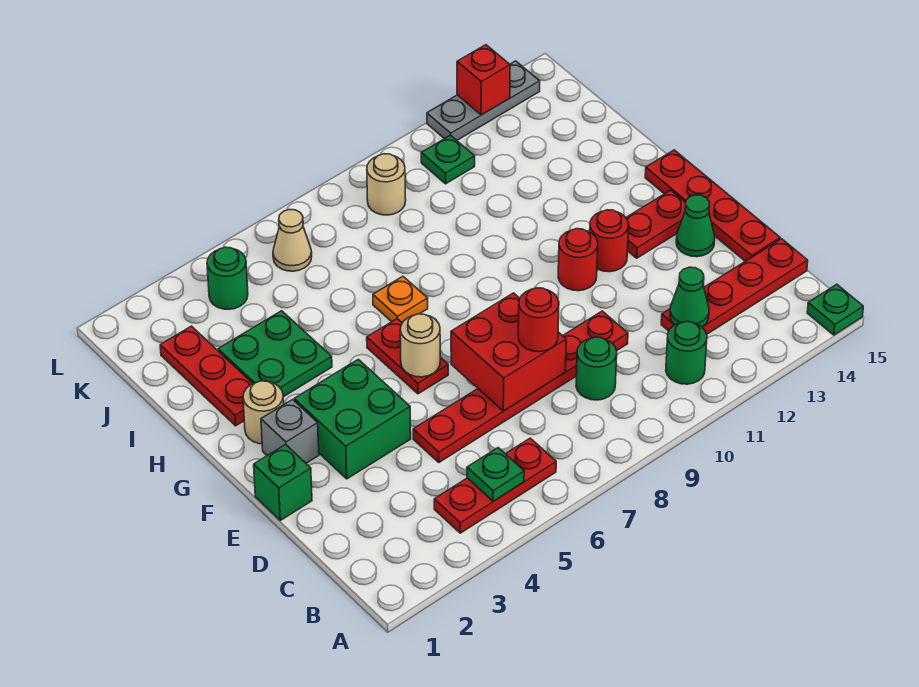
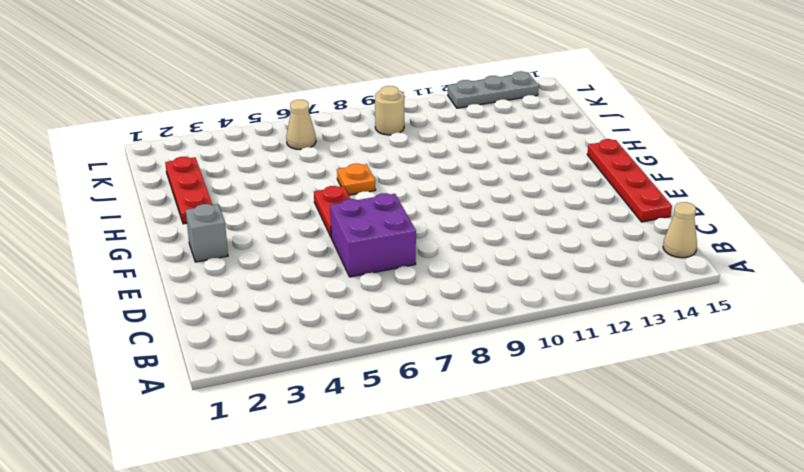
tan cone B15 level 1 -> none
purple brick D6:E7 level 1 -> red plate D5:D10 level 1
none -> green plate A15 level 1
none -> red plate B4:B6 level 1
none -> green round brick B11 level 1
none -> green round brick C9 level 1

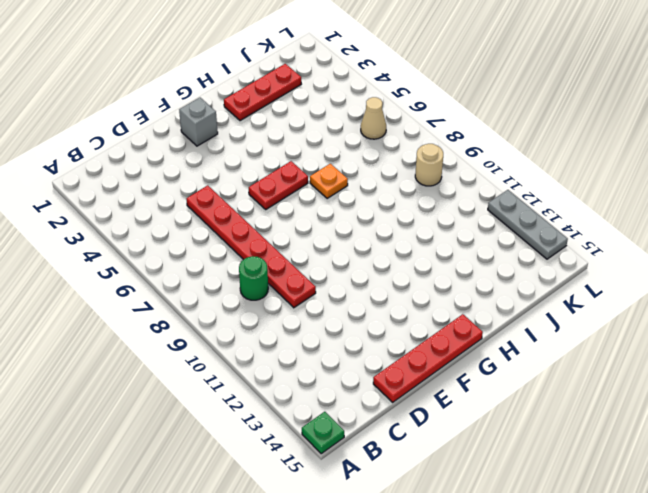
none -> red plate B4:B6 level 1
none -> green round brick B11 level 1
none -> red plate C12:C15 level 1
none -> green brick E1 level 1

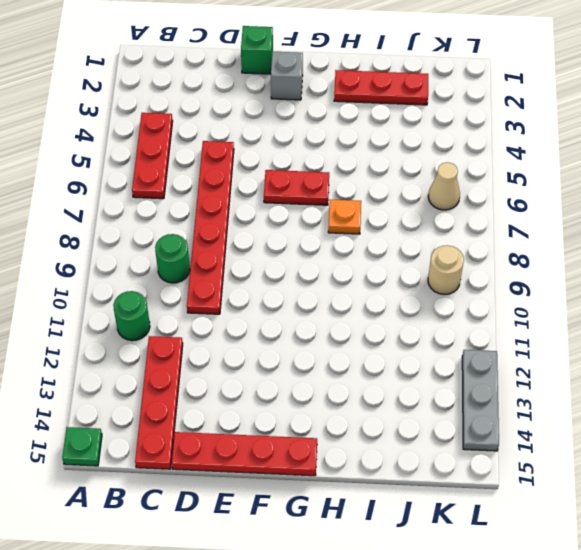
none -> green brick E3:F4 level 1
none -> green cone E14 level 1
none -> red round brick F11 level 1
none -> red round brick F12 level 1

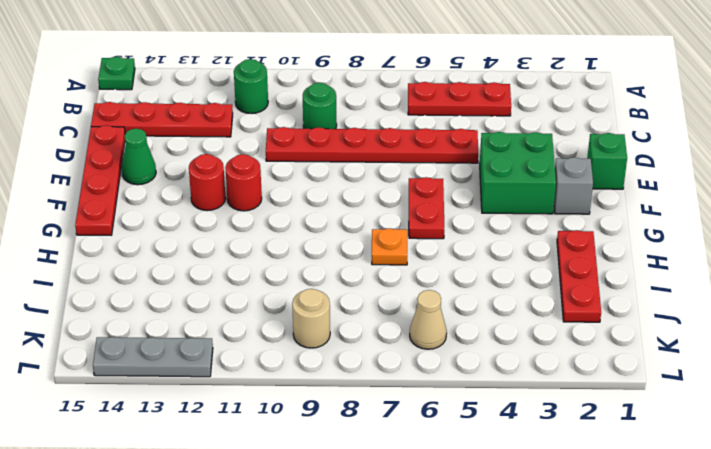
none -> red plate F13:F14 level 1
none -> tan round brick G2 level 1
none -> green plate H3:I4 level 1
none -> green round brick K4 level 1

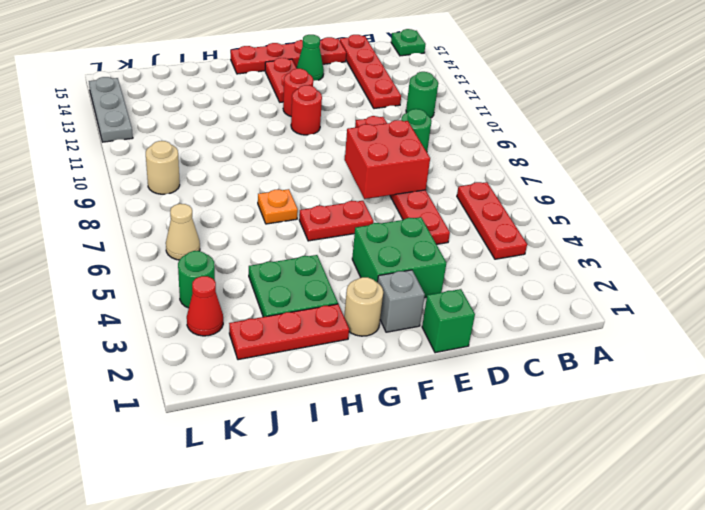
red cone K3 level 1 -> none
none -> green plate K11 level 1
none -> green plate B5 level 2
none -> green cone C12 level 2
none -> tan round brick F6 level 2

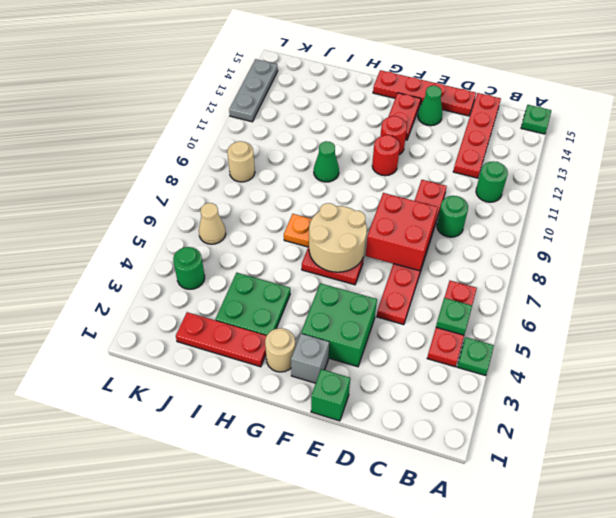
green plate A4 level 1 -> green plate K11 level 1
tan round brick F6:G7 level 2 -> tan round brick F6 level 2
green cone H10 level 1 -> green cone C12 level 2
none -> red brick L13 level 2
none -> red round brick D8 level 3

